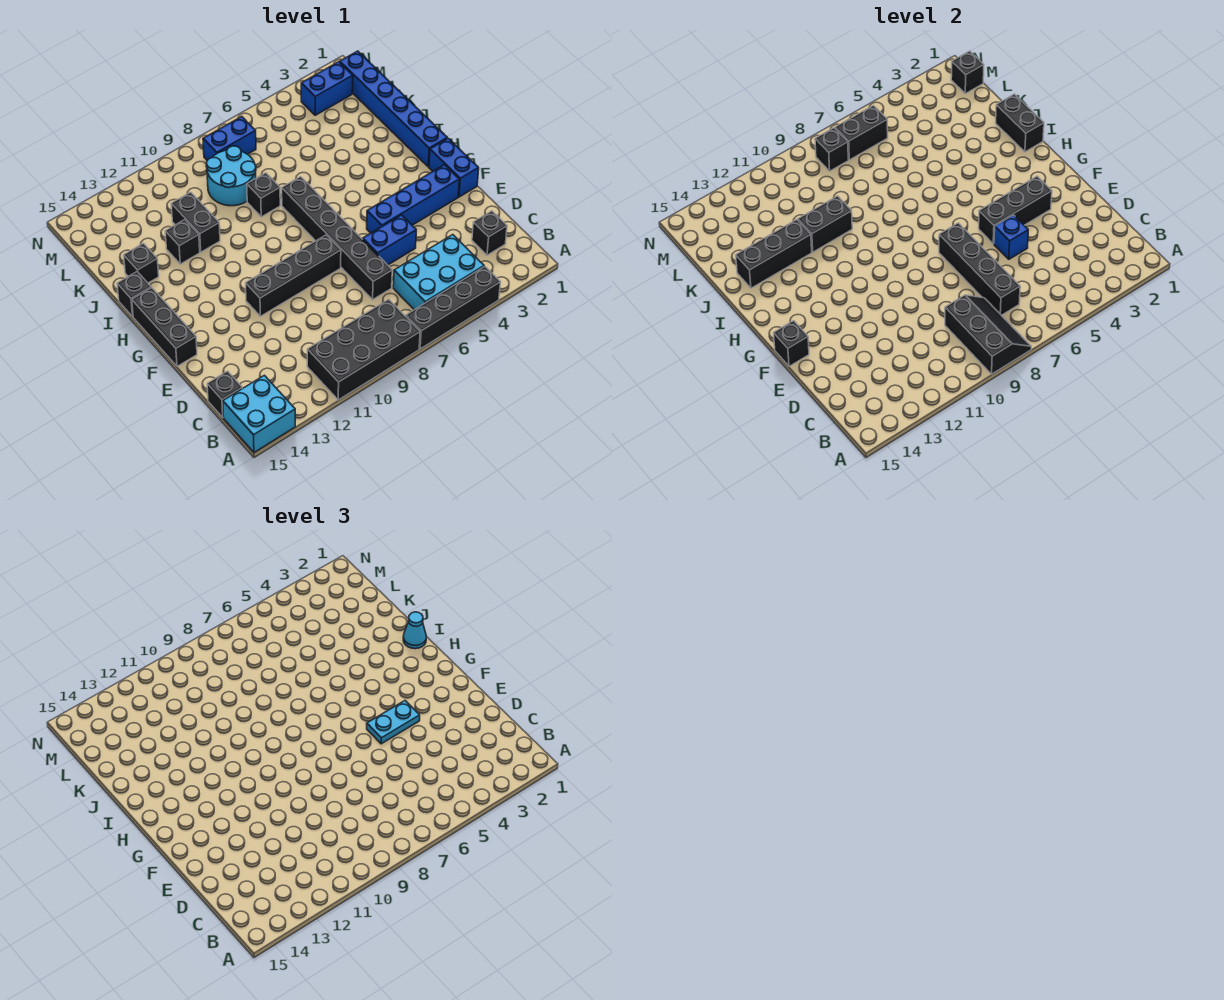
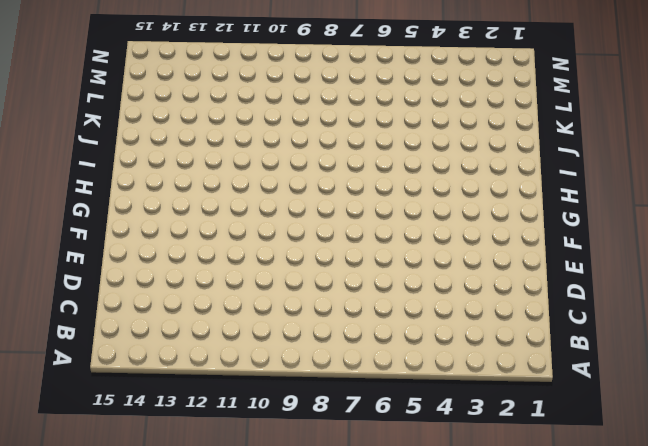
none -> black brick A4:A7 level 1
none -> black brick A8:B11 level 1
none -> cyan brick A14:B15 level 1
none -> cyan brick B4:C6 level 1

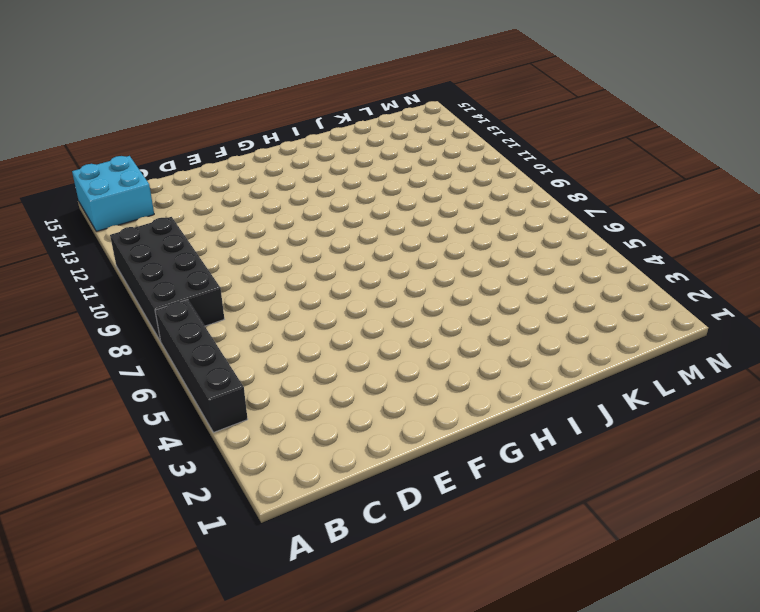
none -> cyan brick B4:C6 level 1
none -> black brick C2 level 1
none -> black brick C15 level 1
none -> black brick D7:I7 level 1

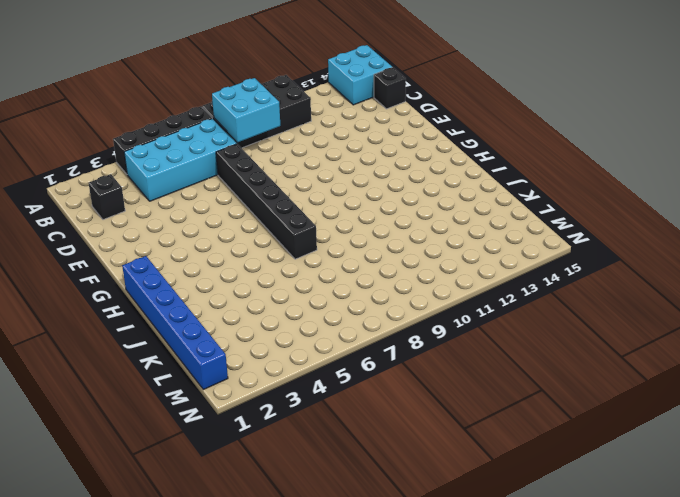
cyan brick B4:C7 level 1 -> cyan brick B4:C6 level 1
cyan brick B8:C9 level 2 -> black slope A8:C9 level 2 top 9
none -> blue brick E5:E6 level 1
none -> blue brick F1:G1 level 1
none -> blue brick F2:F5 level 1
none -> black brick F8:F11 level 1

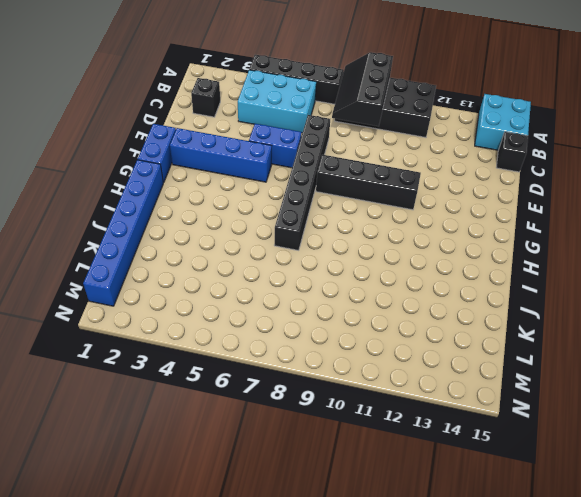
none -> black brick F15:H15 level 1
none -> black brick I15 level 1
none -> black brick J8 level 1
none -> black brick J11:K11 level 1

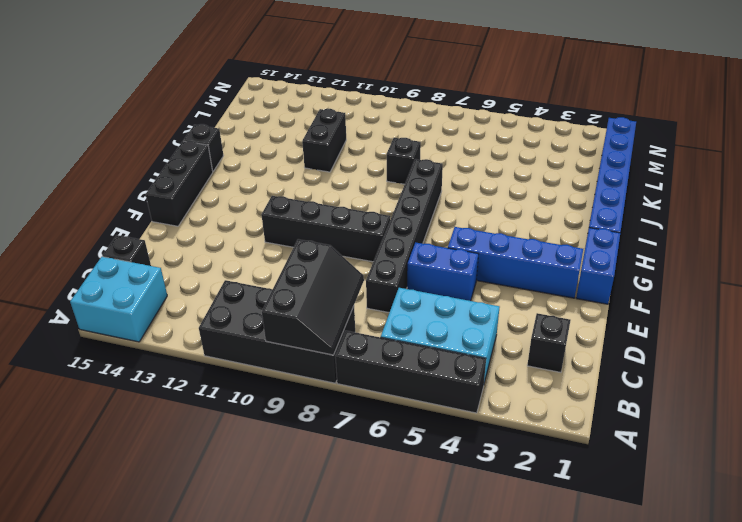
none -> black brick J12 level 1
none -> black brick J14 level 1
none -> cyan round brick K8:L9 level 1
none -> blue brick M2:M3 level 1

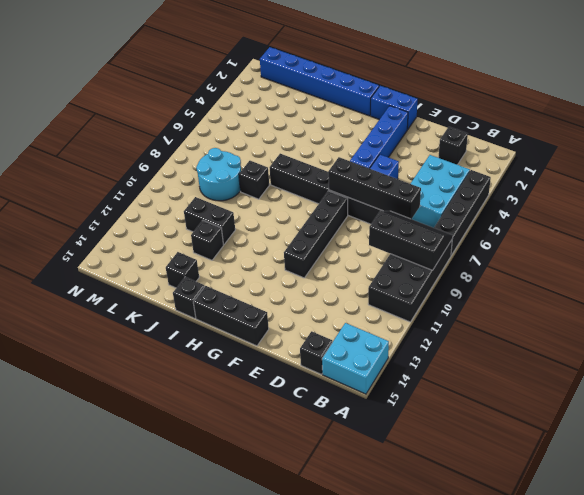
none -> blue brick M2:M3 level 1
none -> blue brick M7:M8 level 1
none -> blue brick E5 level 2
none -> black brick F3:F5 level 2

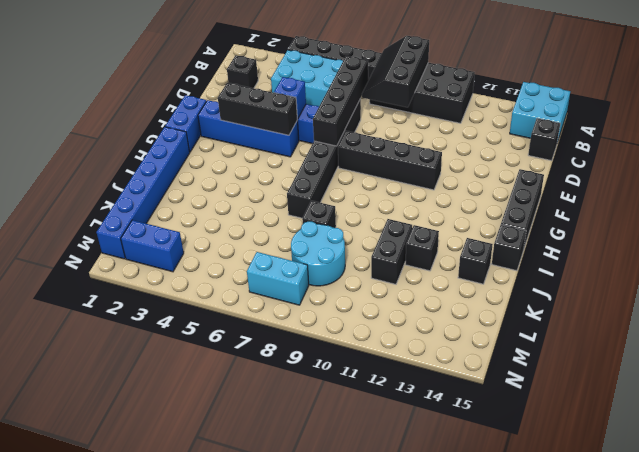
cyan brick M7:M8 level 1 -> blue brick M7:M8 level 1
none -> black brick F15 level 2
none -> black brick I1:J1 level 2
none -> black brick J10:J11 level 2
none -> black brick J12:J14 level 2

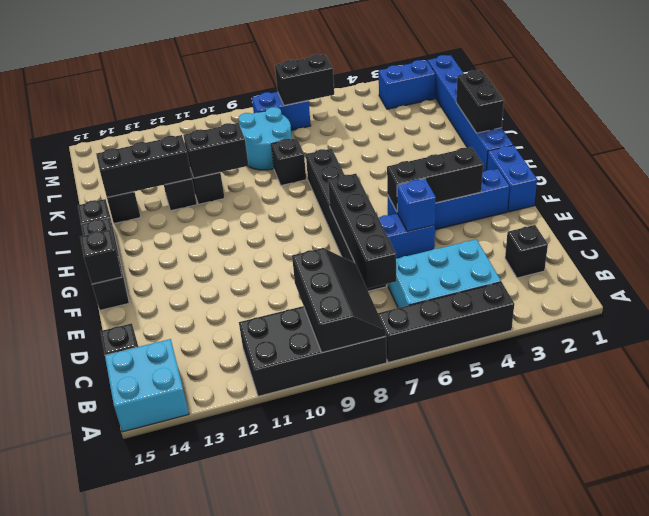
none -> black brick F8:F11 level 1
none -> black brick M1 level 2
none -> black brick M8 level 2
none -> cyan plate F4:F5 level 3

